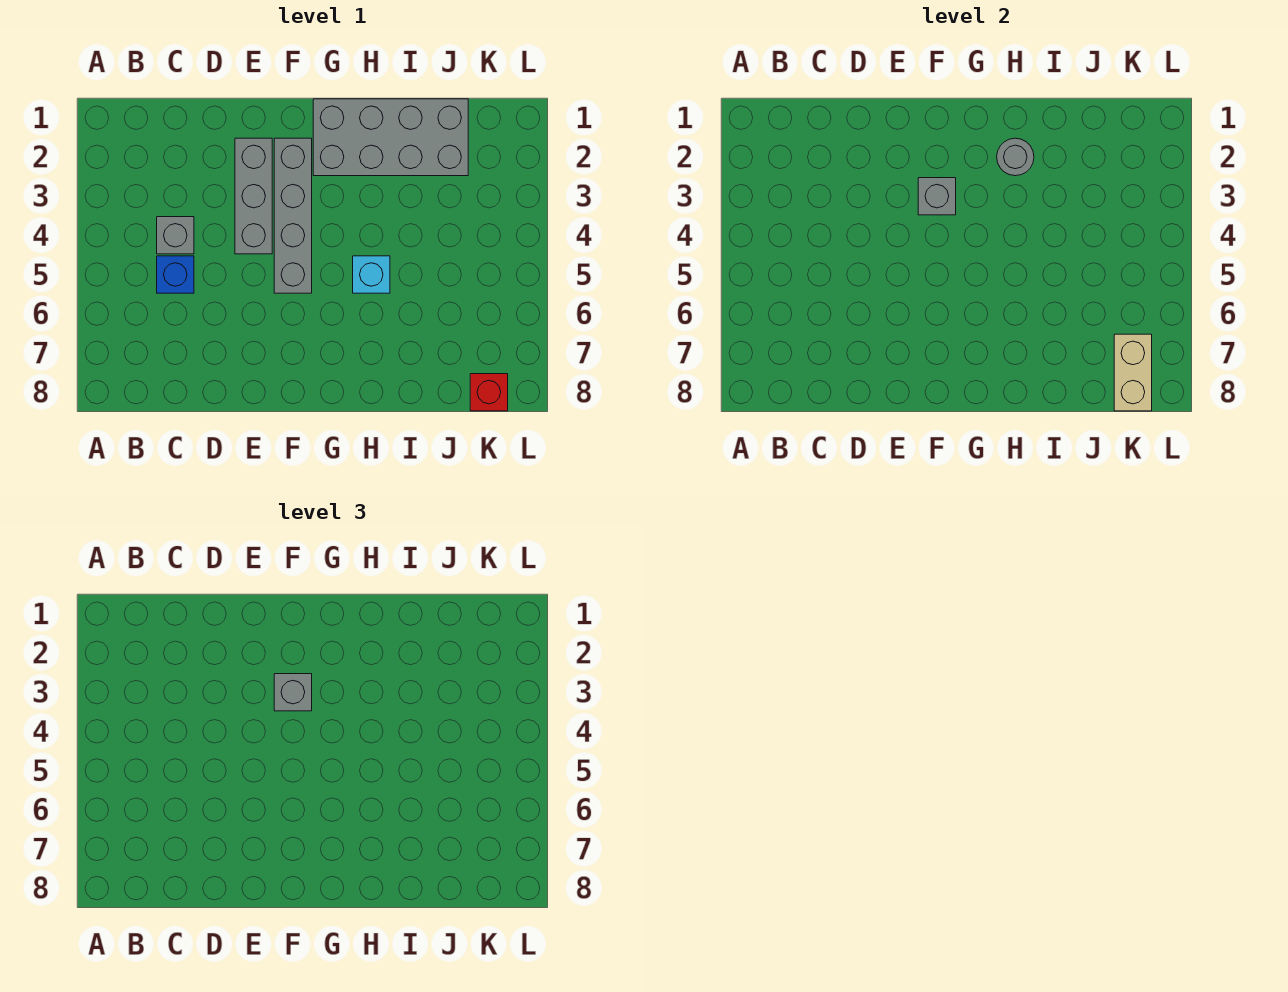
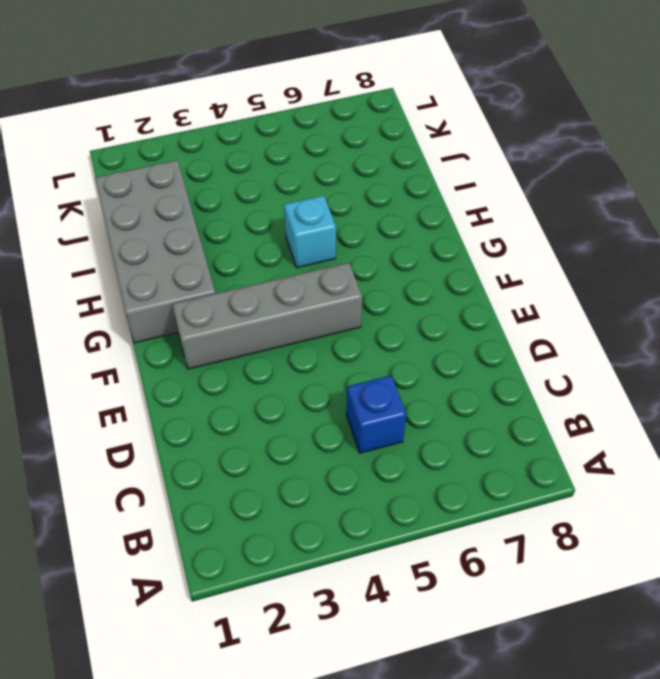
none -> grey brick C4 level 1
none -> grey brick E2:E4 level 1

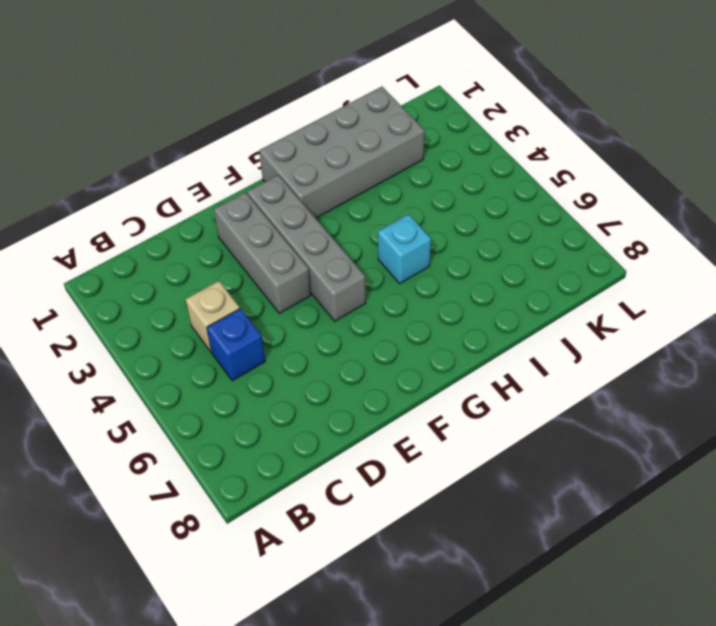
tan brick C4 level 1 -> grey brick C4 level 1
none -> red brick K8 level 1
none -> grey brick F3 level 2

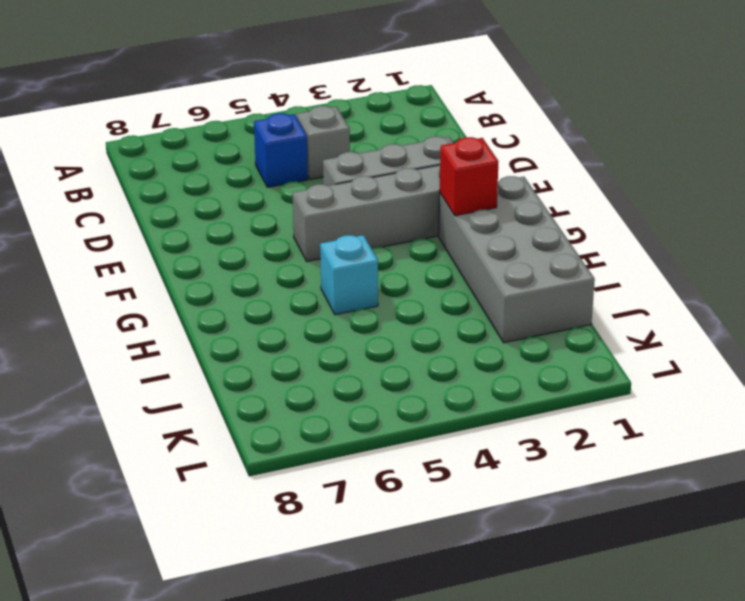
red brick G2 level 2 -> red brick K8 level 1
none -> grey brick F3 level 2
none -> grey round brick H2 level 2

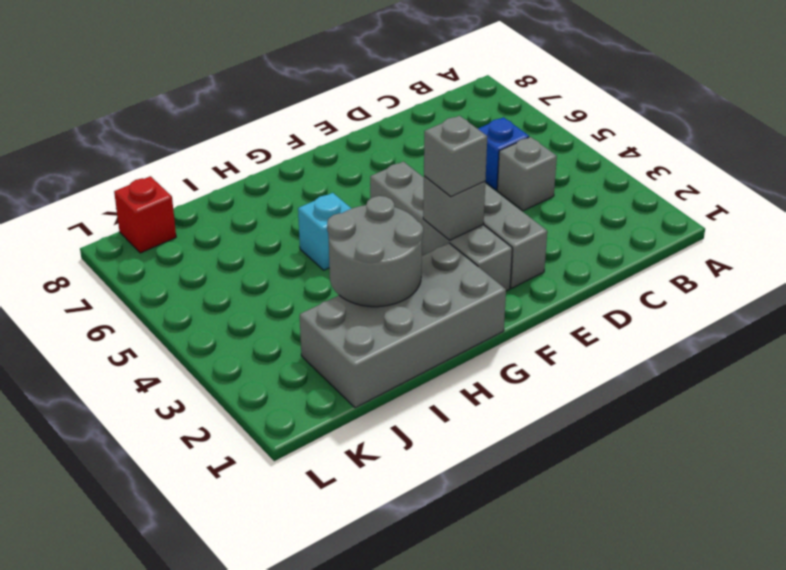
grey round brick H2:I3 level 2 -> grey round brick H2 level 2
none -> tan brick K7:K8 level 2

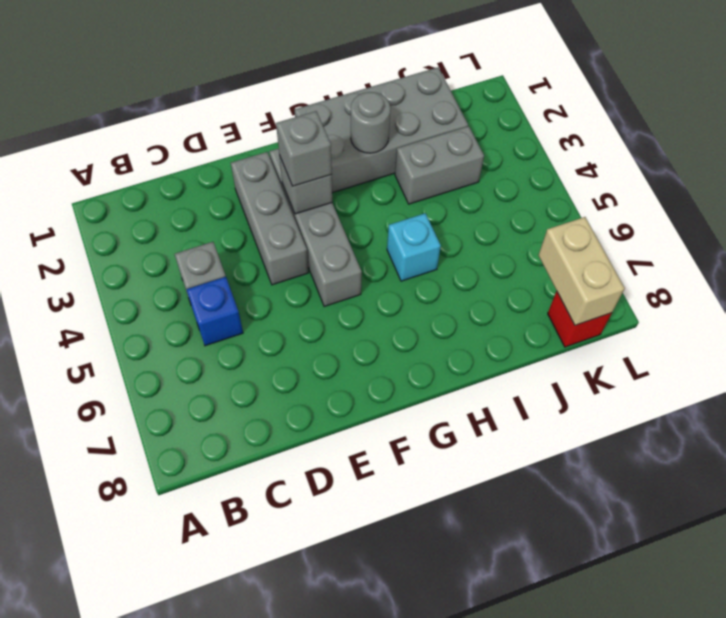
grey brick I3:J3 level 1 -> none

